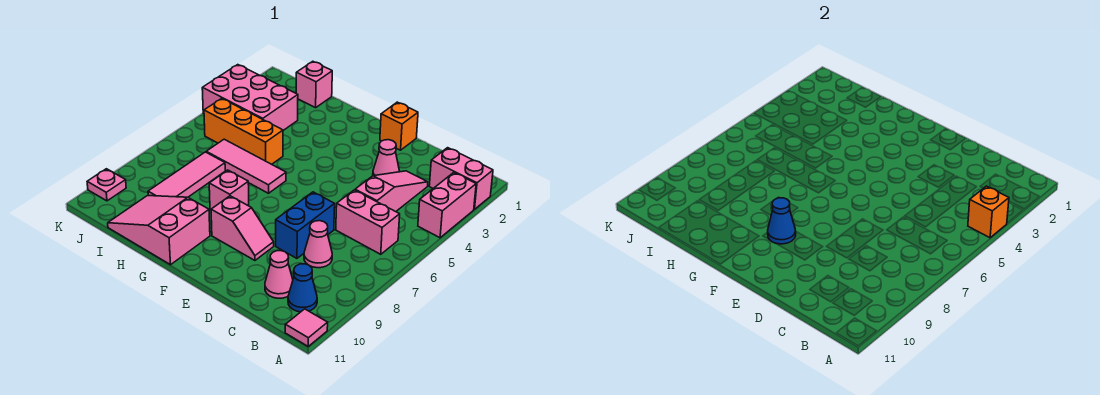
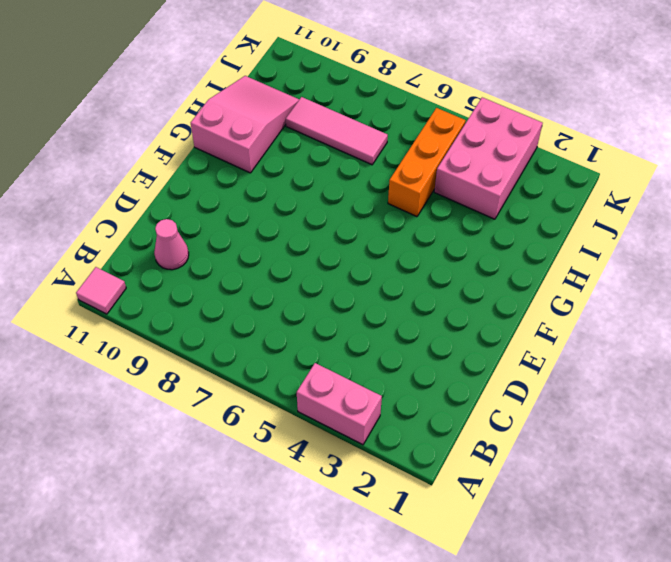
none -> pink brick A2:B2 level 1
none -> pink brick B6:C6 level 1
none -> blue cone B10 level 1

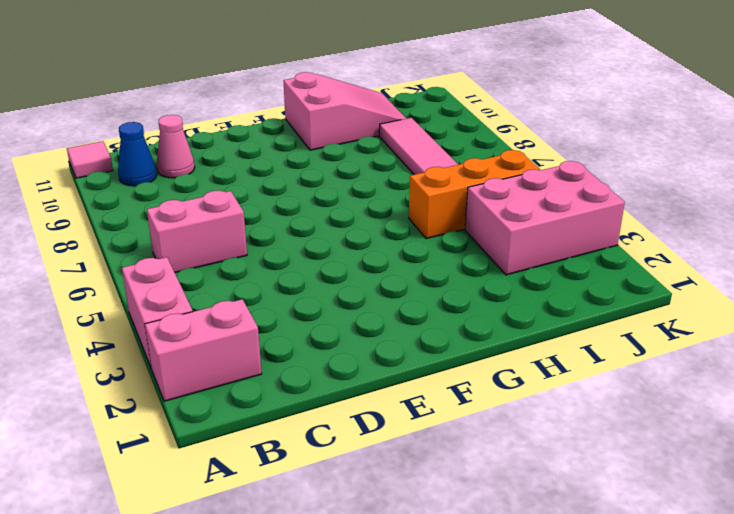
none -> pink slope C3:C5 level 1 top 5
none -> pink cone C8 level 1
none -> pink cone D3 level 1

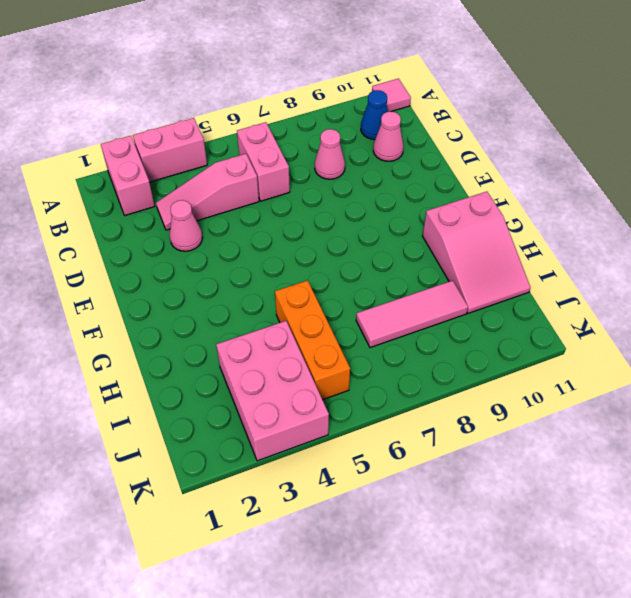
none -> blue brick D7:D8 level 1
none -> orange brick E1 level 1
none -> pink slope E9:F9 level 1 top F

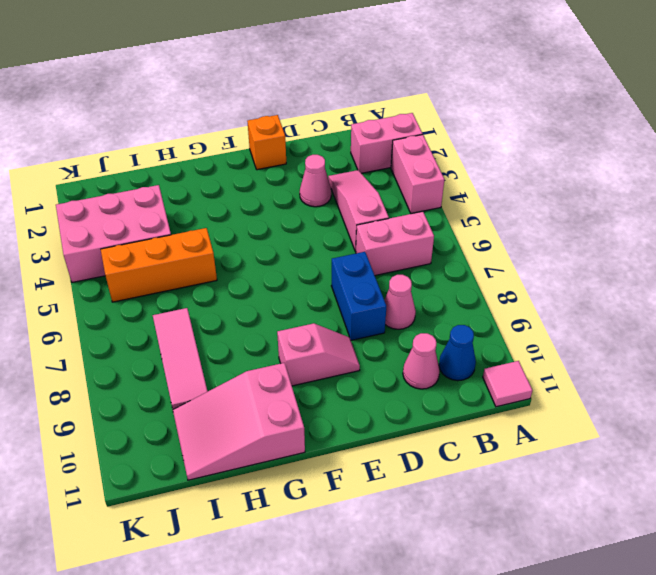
none -> pink tile G6:I6 level 1
none -> pink brick G8 level 1
none -> pink brick I1 level 1

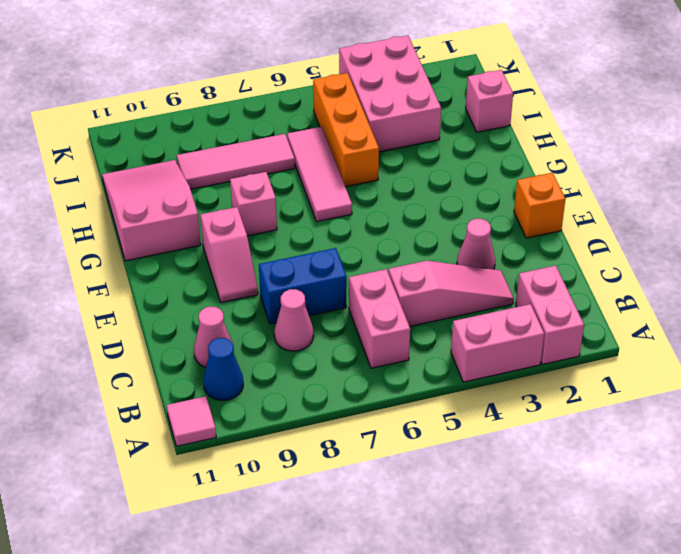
none -> pink plate K10 level 1
none -> orange brick A4 level 2
none -> blue cone F9 level 2

